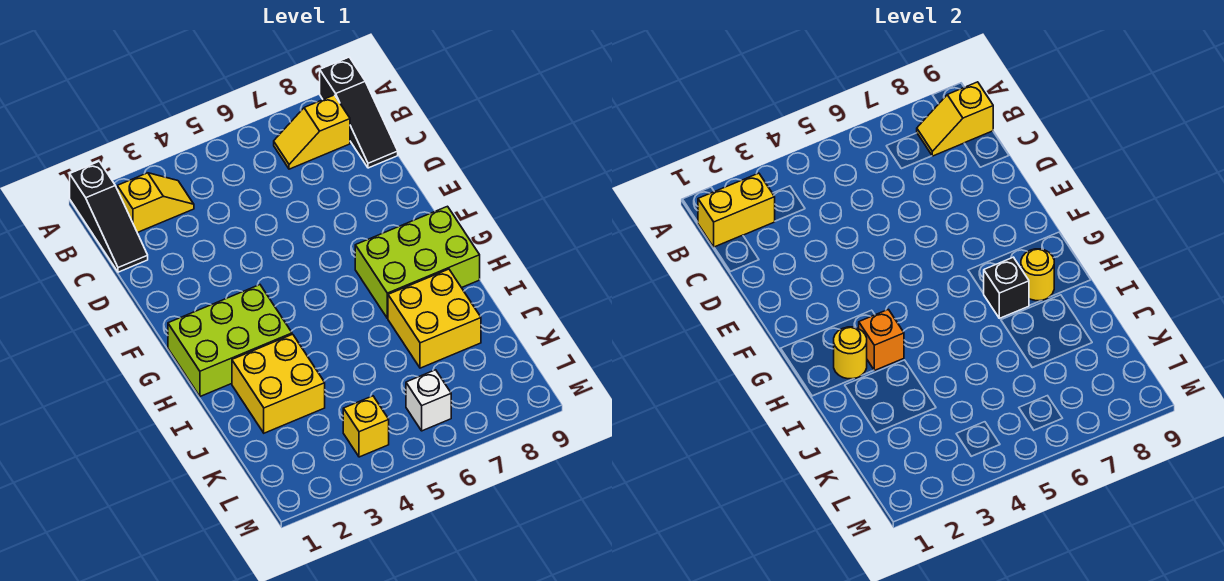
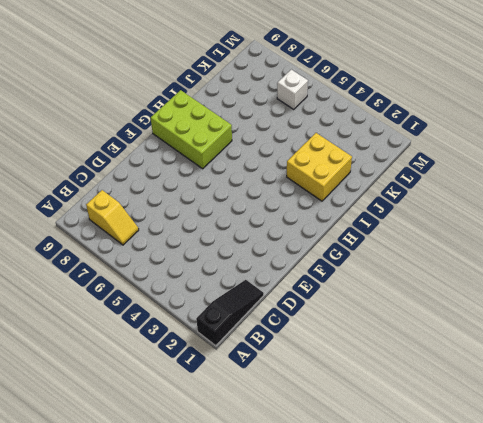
none -> black slope A9:C9 level 1 top A
none -> yellow slope B2:B3 level 1 top 2
none -> lime brick G1:H3 level 1

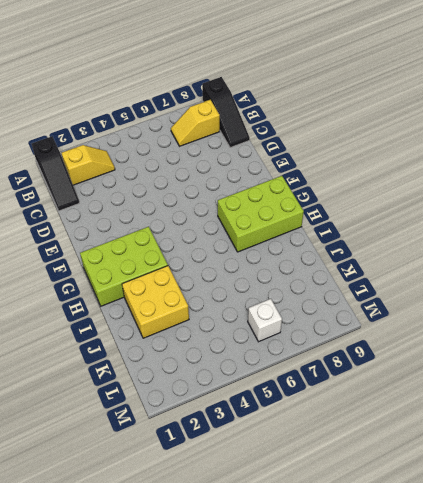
none -> yellow brick I7:J8 level 1
none -> yellow brick L4 level 1
none -> yellow brick B1:B2 level 2

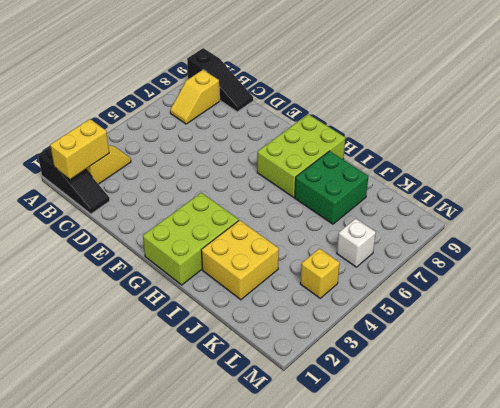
green brick I7:J8 level 1 -> yellow brick I7:J8 level 1
none -> yellow slope B8:B9 level 2 top 9
none -> yellow round brick H2 level 2
none -> orange brick H3 level 2

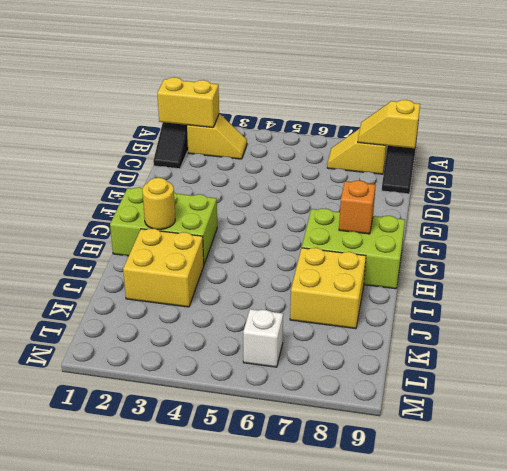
orange brick G8 level 2 -> orange brick H3 level 2
none -> yellow brick L4 level 1
none -> black brick H7 level 2
none -> yellow round brick H8 level 2

